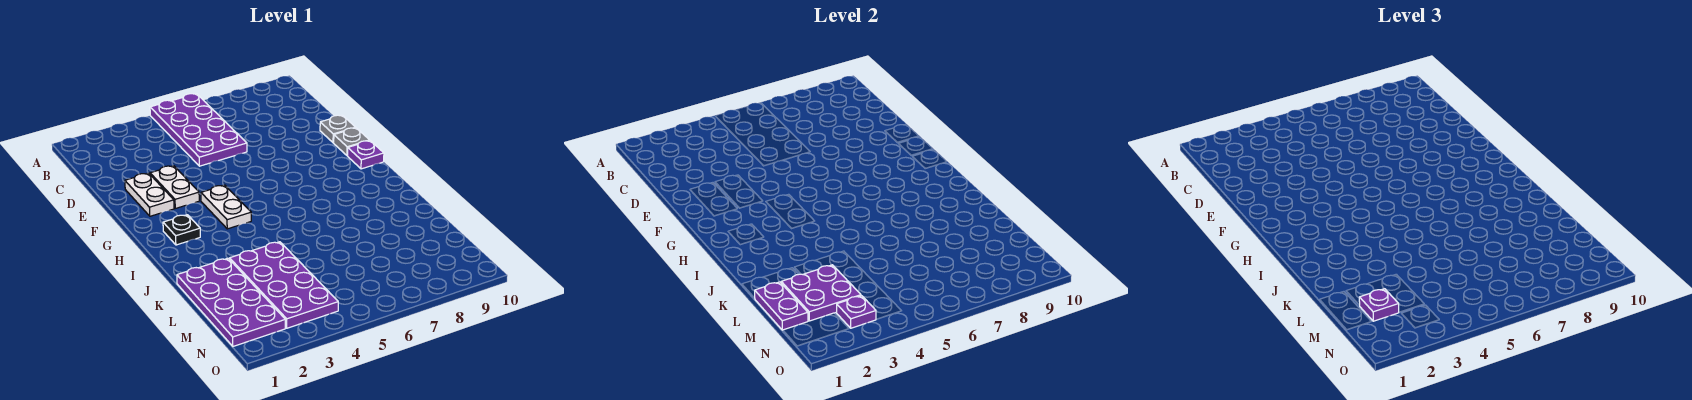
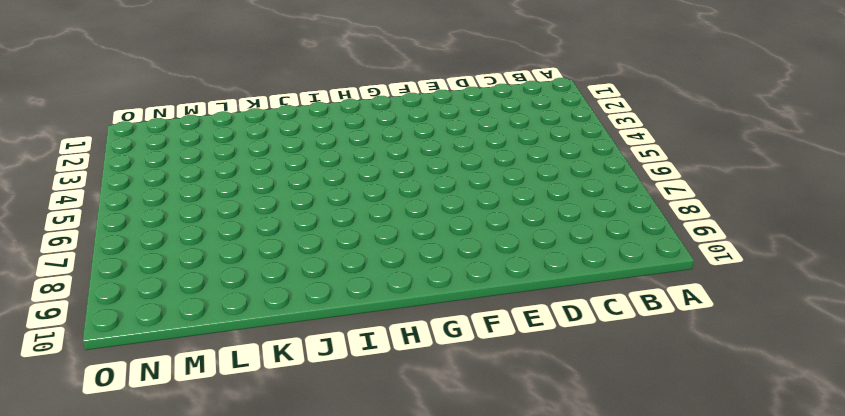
none -> purple plate A5:D6 level 1
none -> white plate E2:F2 level 1
none -> white plate E3:F3 level 1

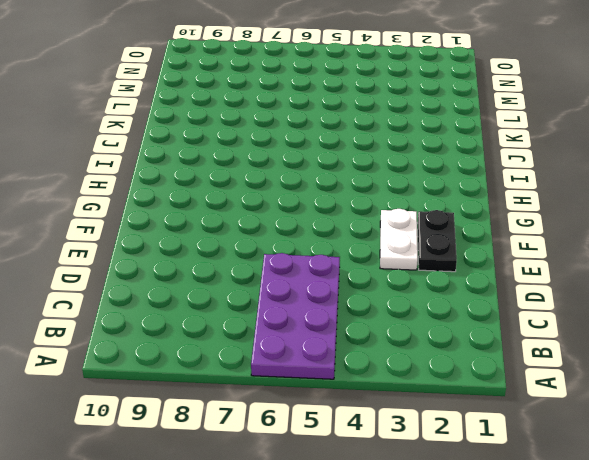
black plate E2:F2 level 1 -> white plate E2:F2 level 1
none -> grey plate E10 level 1
none -> grey plate F10 level 1
none -> white plate G4:H4 level 1

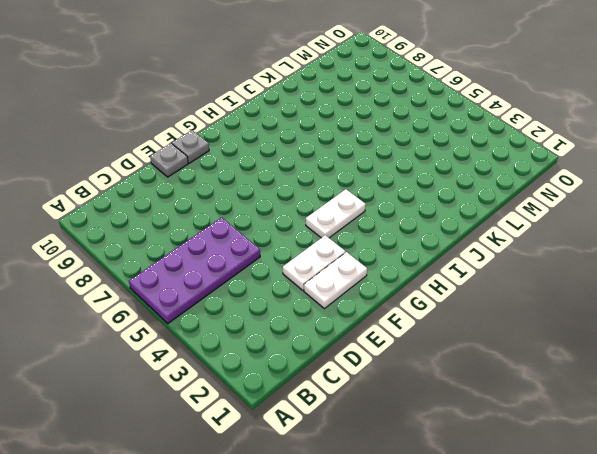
none -> purple plate G10 level 1
none -> black plate H2 level 1
none -> purple plate K1:N2 level 1

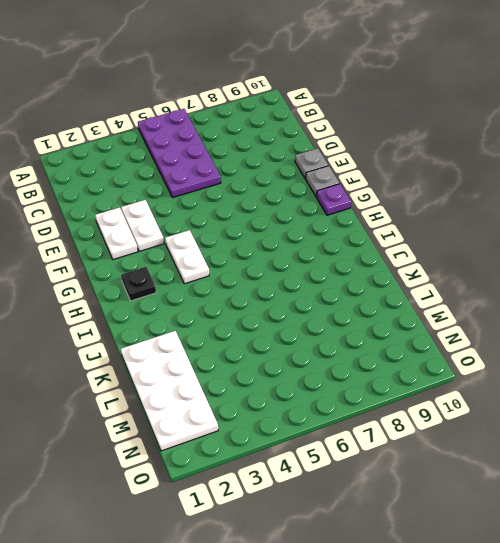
white plate K1:N2 level 1 -> purple plate K1:N2 level 1
none -> purple plate K3:N4 level 1
none -> purple plate L1:M1 level 2
none -> purple plate L2:M3 level 2

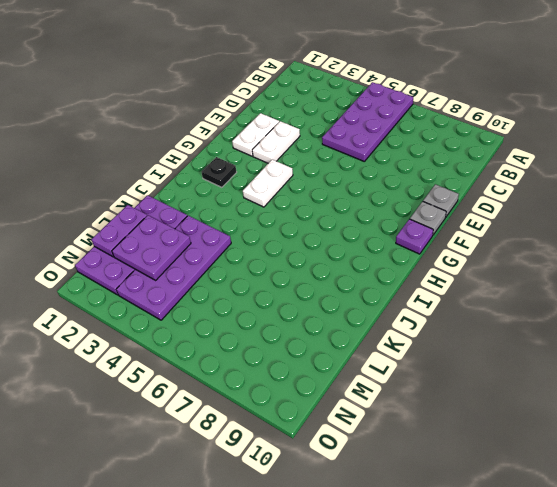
none -> purple plate N3 level 2
none -> purple plate M2 level 3

